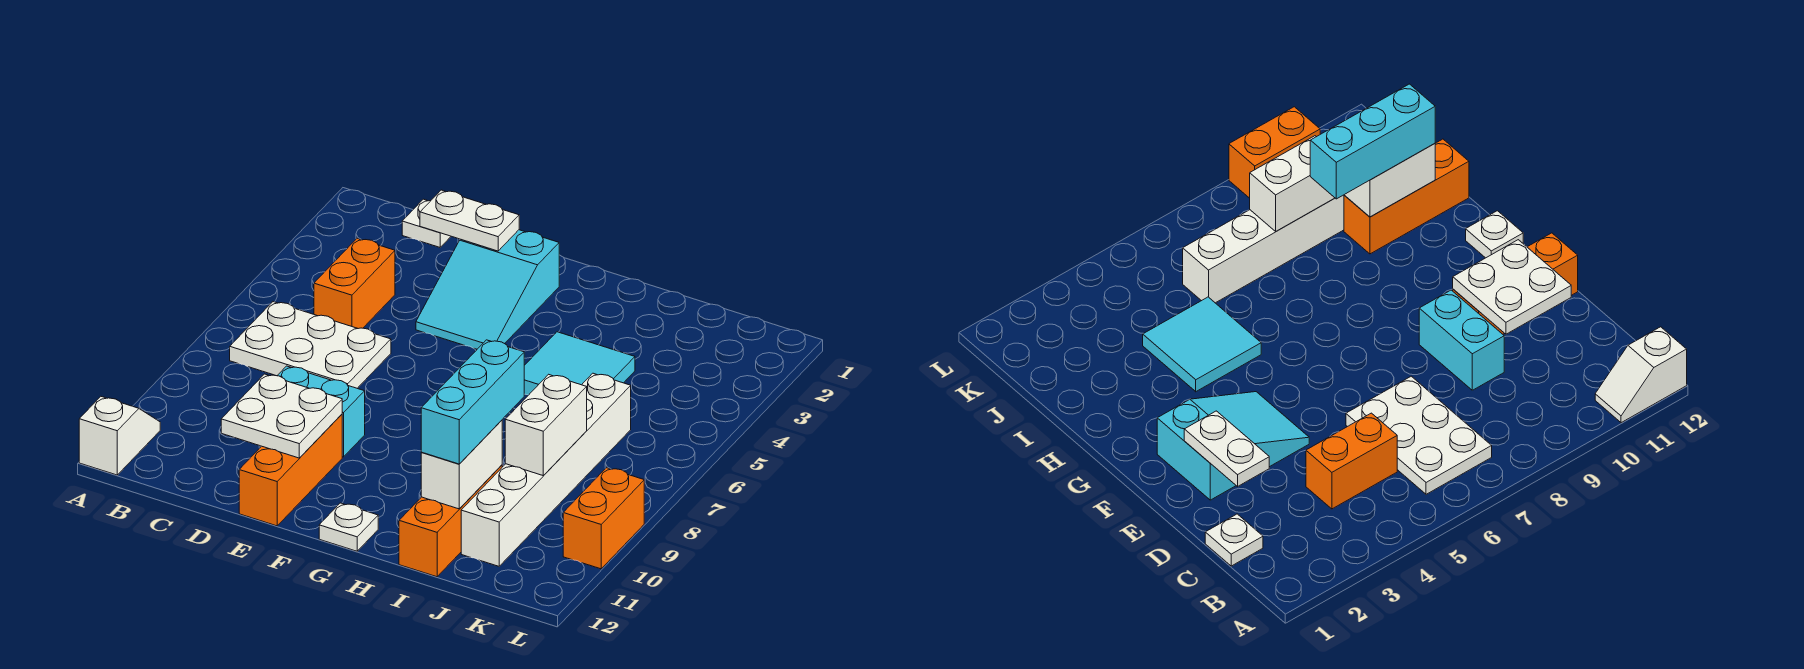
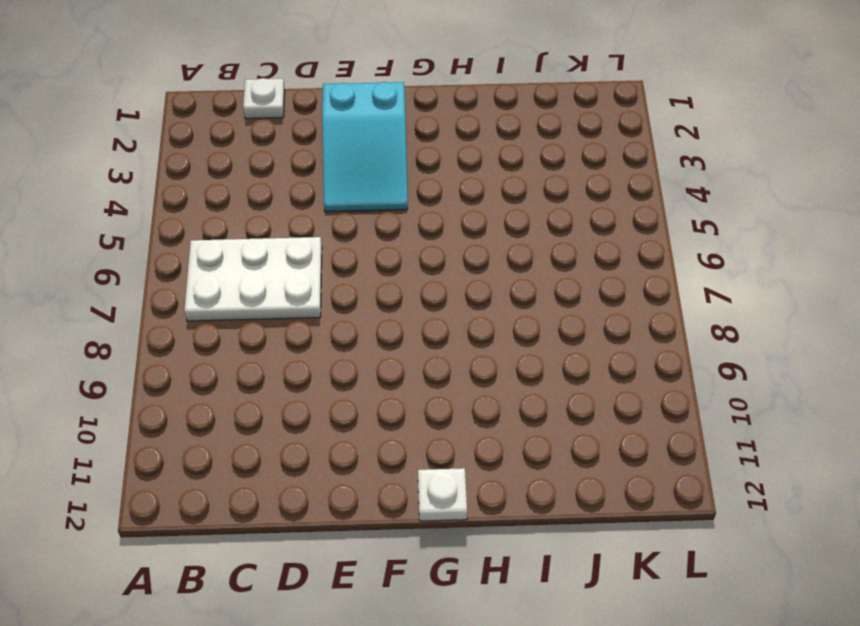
none -> white slope A11:A12 level 1 top 12
none -> orange brick C4:C5 level 1
none -> cyan brick D9:E9 level 1

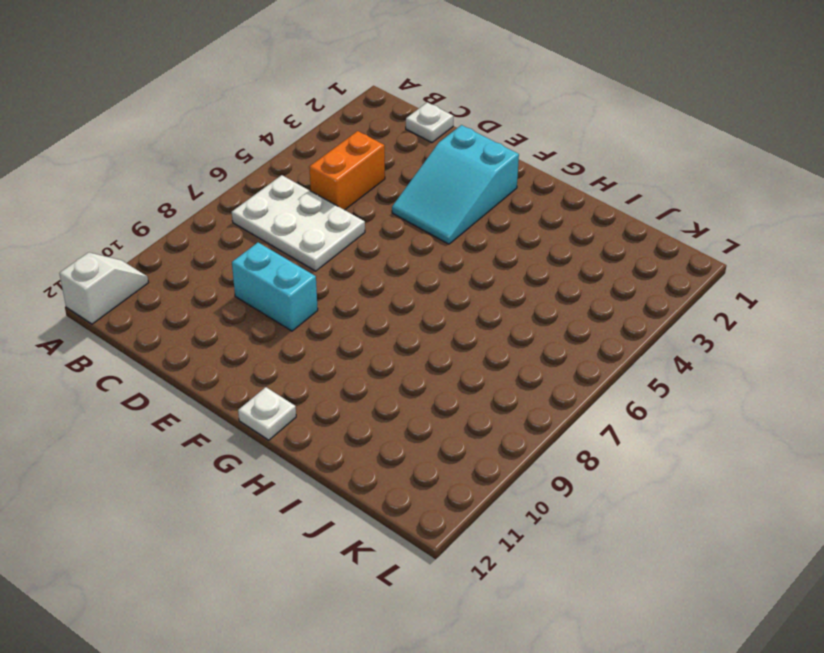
none -> orange brick E10:E12 level 1
none -> cyan tile H4:I5 level 1
none -> orange brick I10:I12 level 1

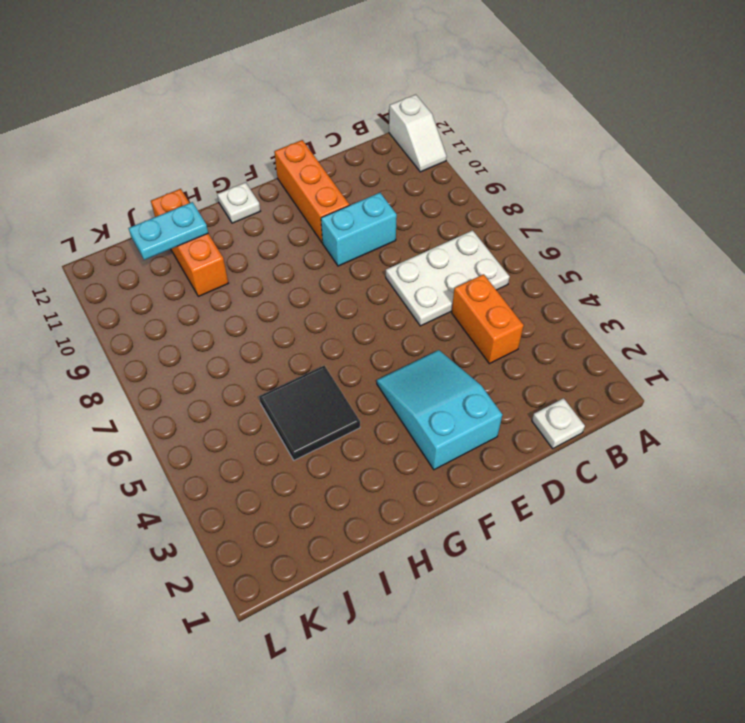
black tile H4:I5 level 1 -> cyan tile H4:I5 level 1
cyan plate I11:J11 level 2 -> white brick I10:I11 level 2
none -> white brick J6:J11 level 1
none -> orange brick L9:L10 level 1
none -> white plate D2:E2 level 2

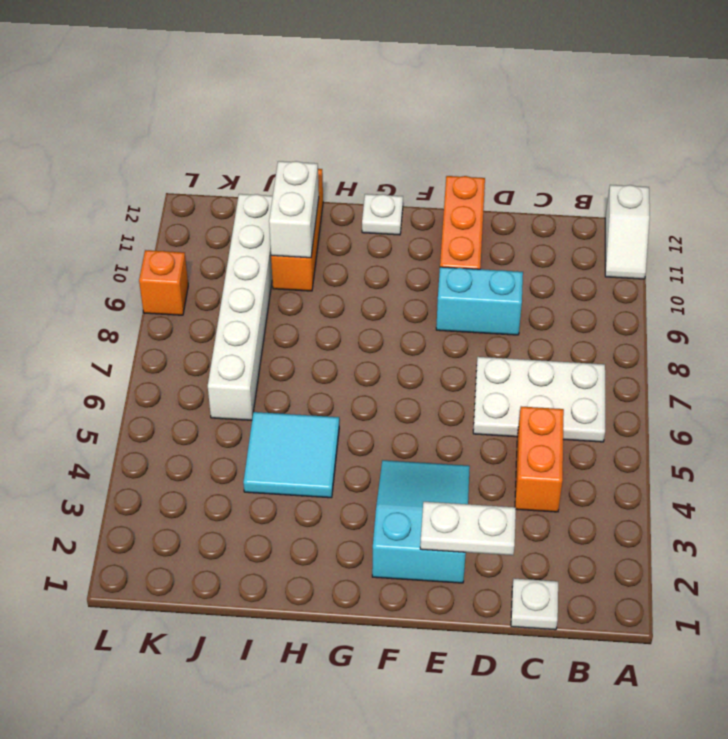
orange brick L9 level 1 -> orange brick L9:L10 level 1
none -> white plate D10:E11 level 2
none -> white brick J8:J9 level 2
none -> cyan brick I9:I11 level 3

